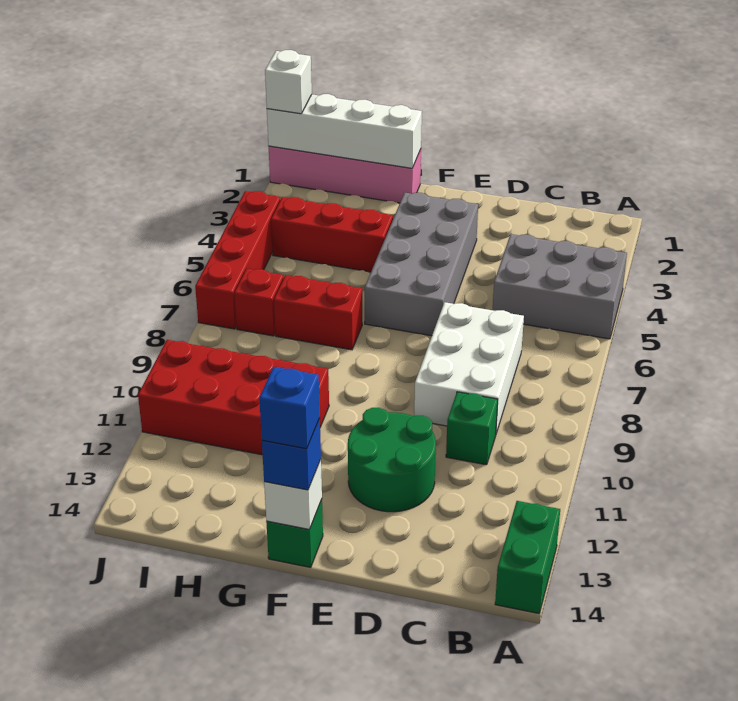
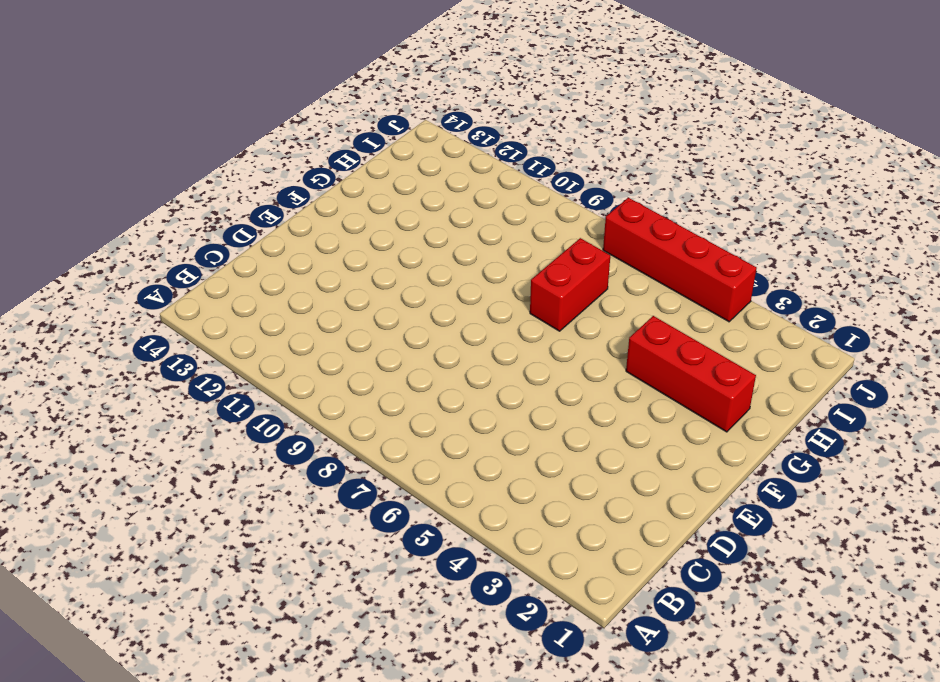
red brick G2:G4 level 1 -> red brick G4:I4 level 1
none -> grey brick A4:C5 level 1
none -> green brick A13:A14 level 1
none -> white brick C7:D9 level 1

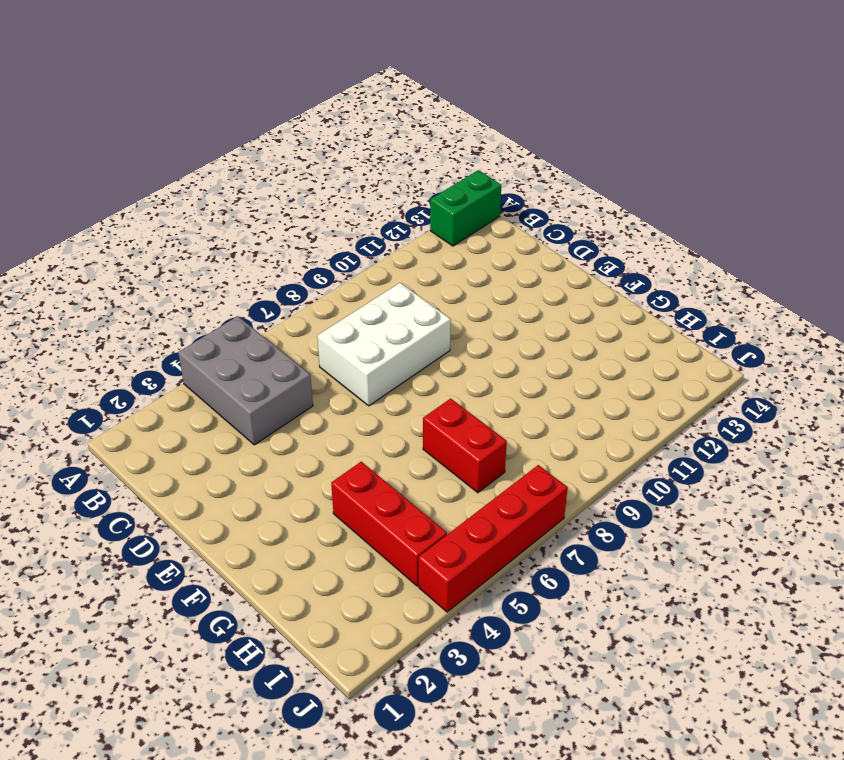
none -> green brick C10 level 1
none -> green round brick D11:E12 level 1
none -> grey brick E3:F6 level 1

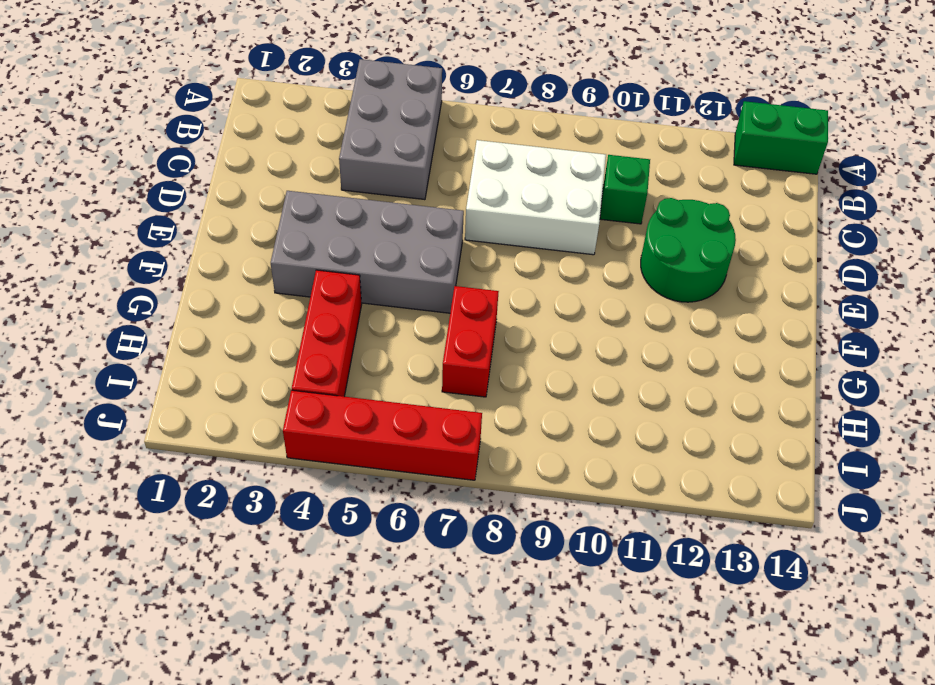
none -> green brick F14 level 1
none -> pink brick G1:J1 level 1
none -> red brick G10:J11 level 1

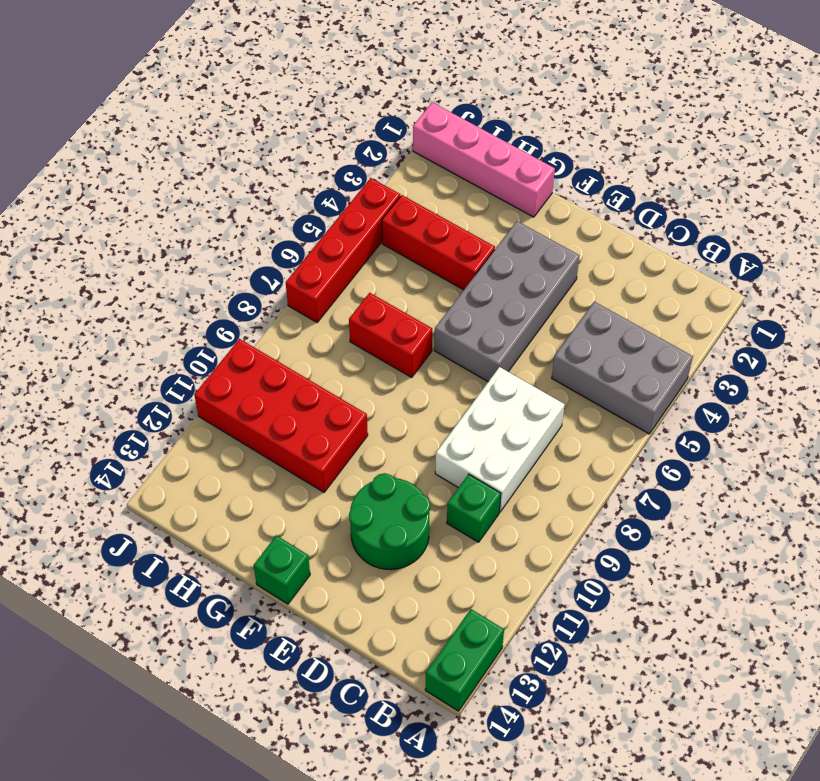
none -> red brick I7 level 1
none -> white brick F14 level 2
none -> white brick G1:J1 level 2

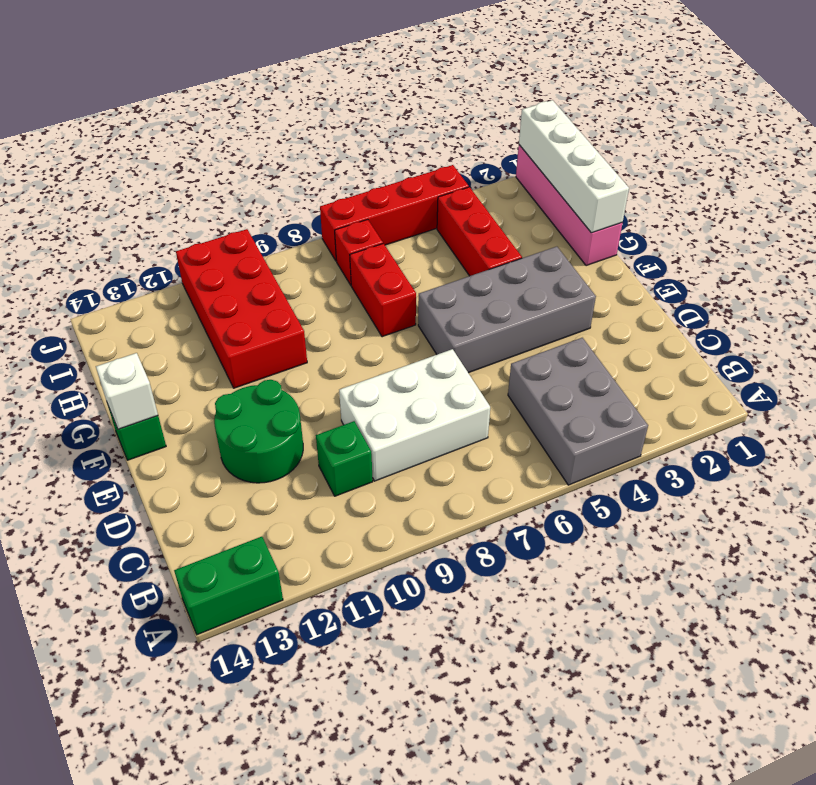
none -> blue brick F14 level 3
none -> white brick J1 level 3
none -> blue brick F14 level 4

